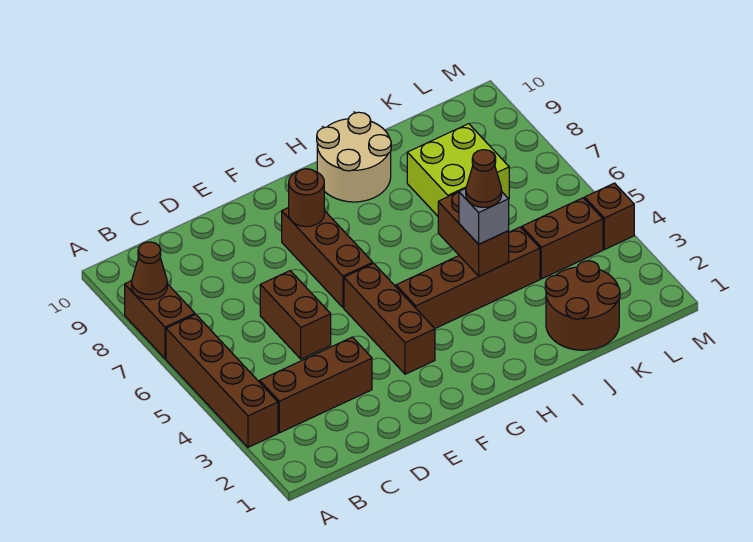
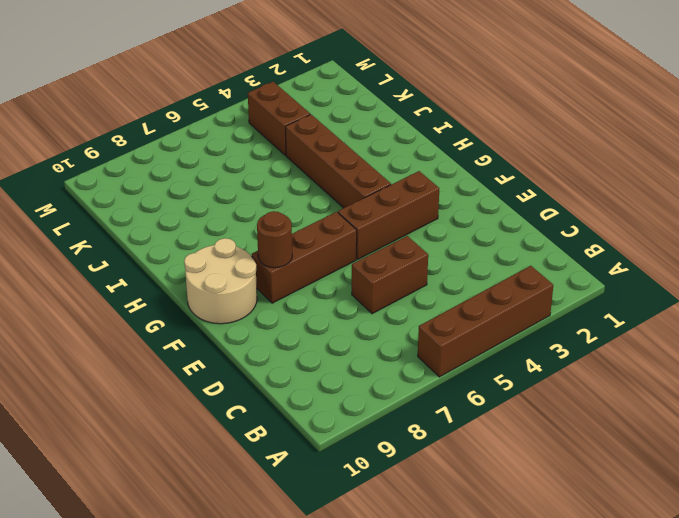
tan round brick F9:G10 level 1 -> tan round brick H9:I10 level 1
none -> brown brick A7:A8 level 1
none -> brown brick B3:D3 level 1
none -> brown round brick J1:K2 level 1

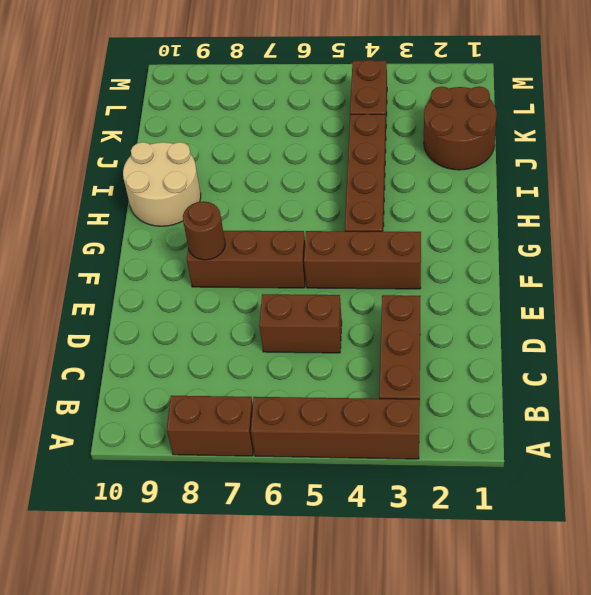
none -> lime brick J7:K8 level 1
none -> brown brick M4 level 1
none -> brown cone A8 level 2

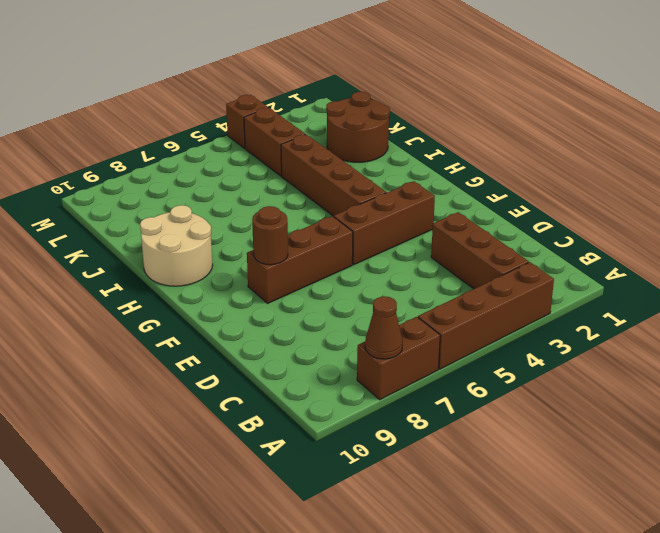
none -> brown brick D5:D6 level 1
none -> lime brick J7:K8 level 1
none -> brown brick I4:I5 level 2

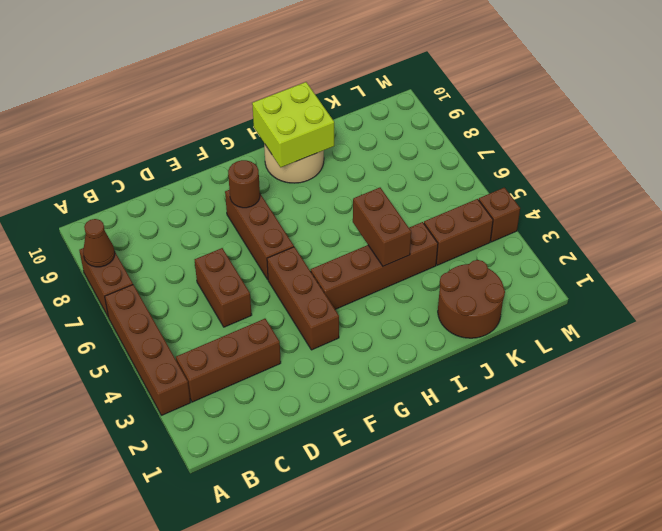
lime brick H9:I10 level 2 -> lime brick J7:K8 level 1
none -> grey brick I4 level 3
none -> brown cone I4 level 4

